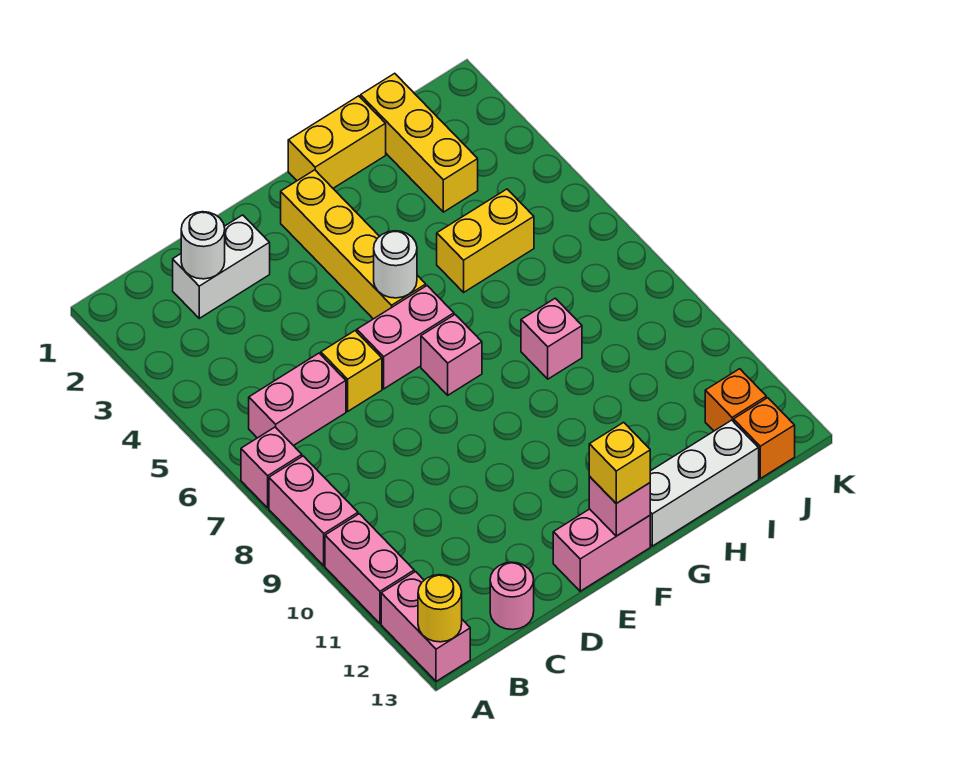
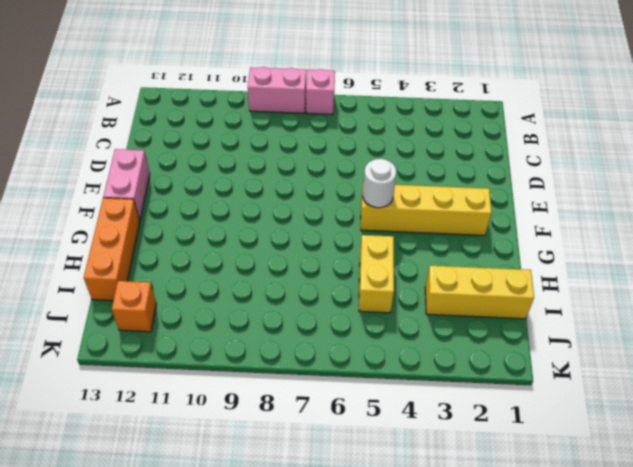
orange brick G13:I13 level 1 -> white brick G13:I13 level 1
none -> pink brick A10:A11 level 1
none -> pink brick A12:A13 level 1
none -> pink brick B6:C6 level 1

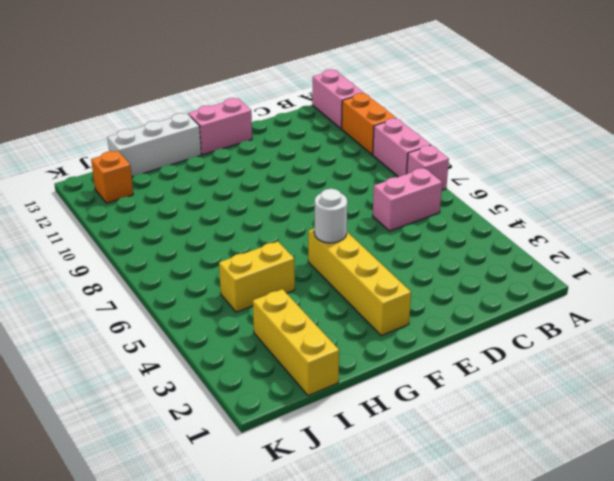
orange brick A10:A11 level 1 -> pink brick A10:A11 level 1
none -> white brick C2:D2 level 1
none -> pink round brick C13 level 1
none -> yellow brick D6 level 1

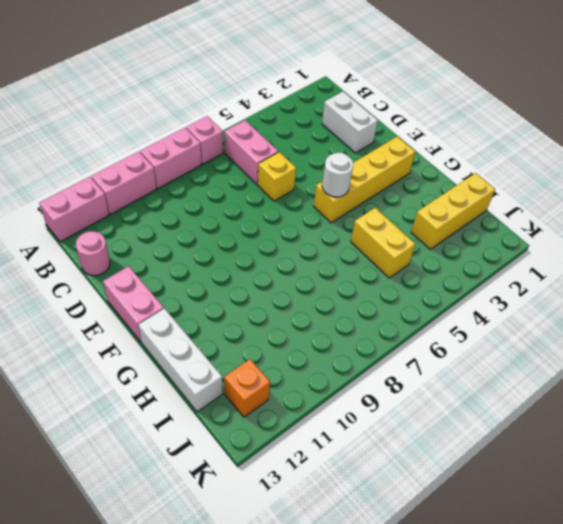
none -> pink brick E6:F6 level 1
none -> pink brick F7 level 1
none -> yellow brick G1:H1 level 1

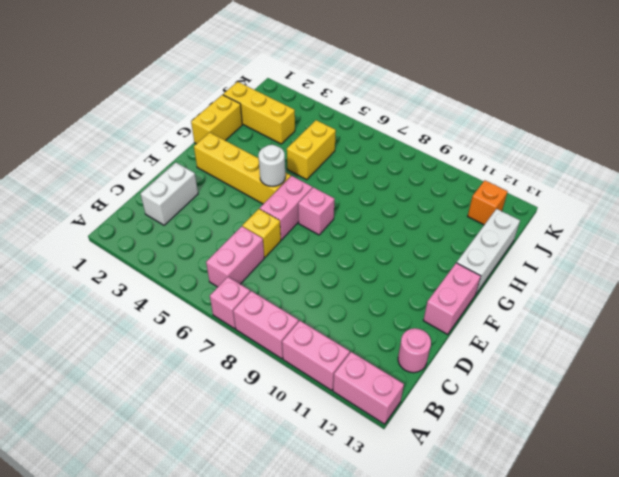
none -> pink brick H8 level 1
none -> orange brick J13 level 1
none -> yellow round brick A13 level 2

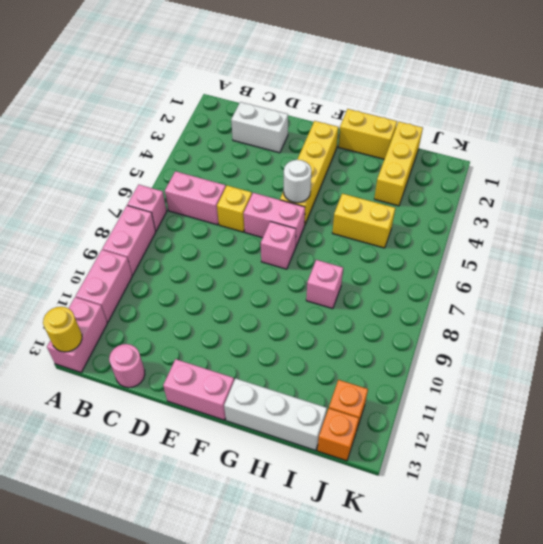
none -> white round brick C2 level 2
none -> pink brick F13 level 2
none -> yellow brick F13 level 3

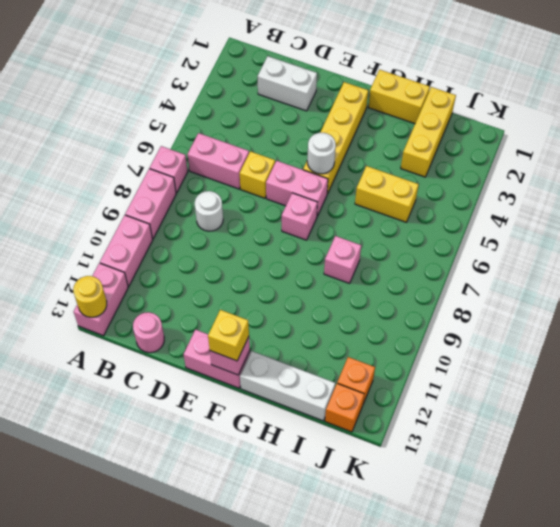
white round brick C8 level 1 -> white round brick C2 level 2

